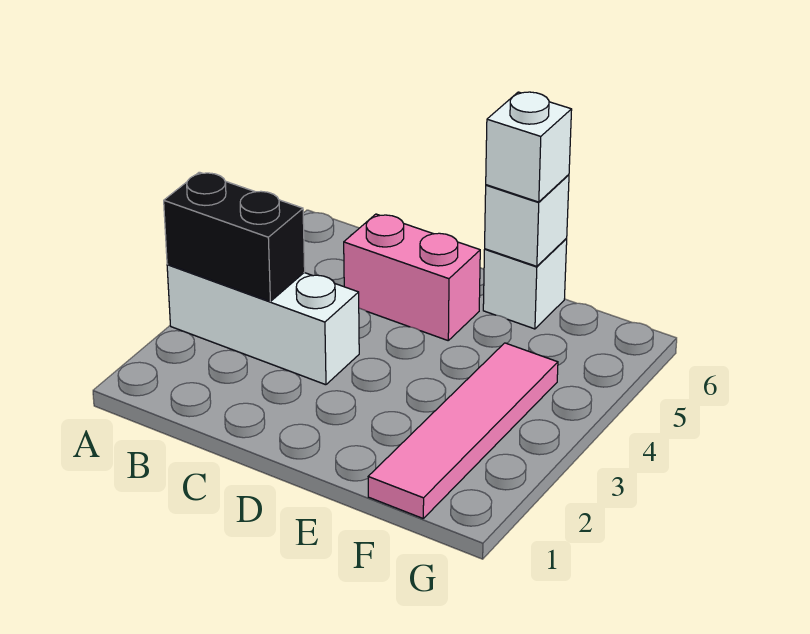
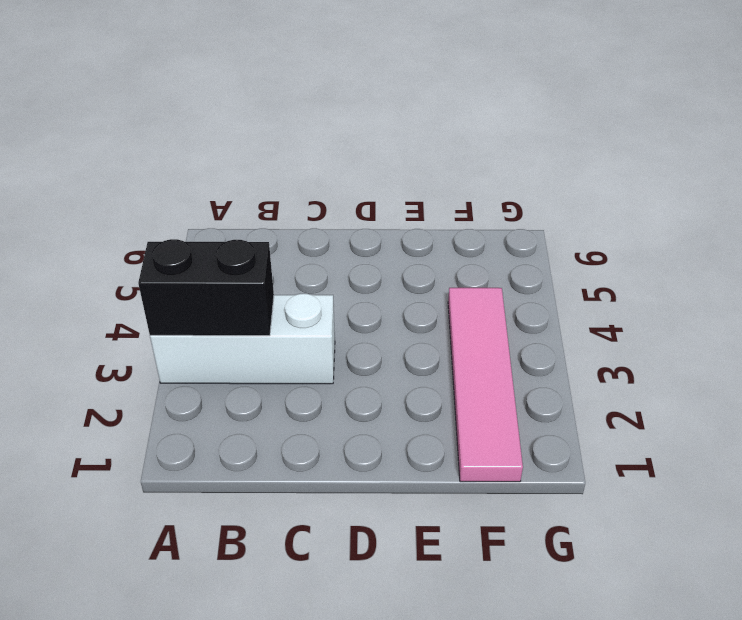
none -> pink brick C5:D5 level 1
none -> white brick E6 level 1

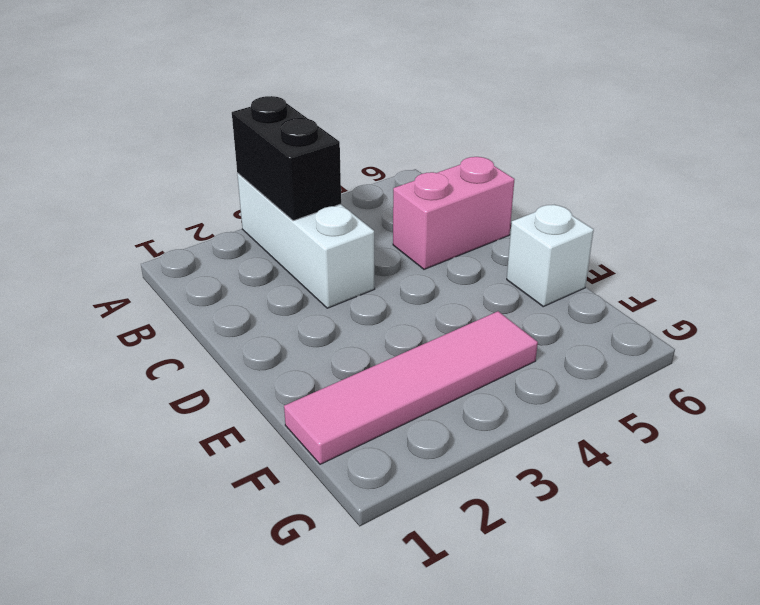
pink brick C5:C6 level 1 -> pink brick C5:D5 level 1
none -> white brick E6 level 2
none -> white brick E6 level 3

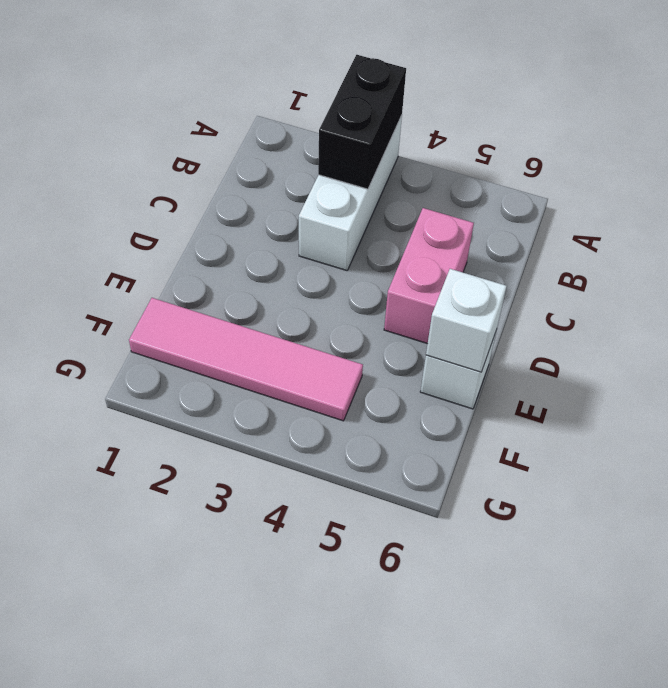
none -> white brick E6 level 3

